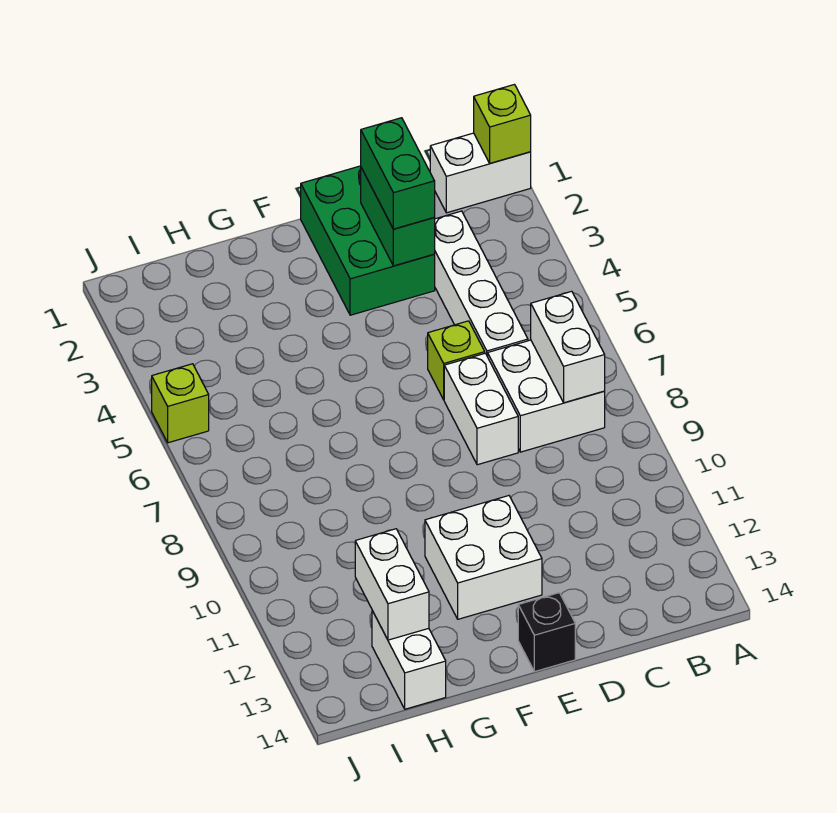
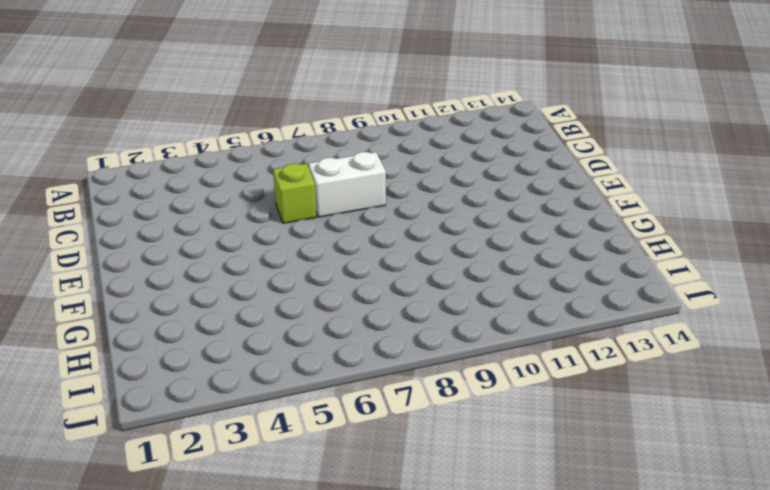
none -> white brick A1:B1 level 1
none -> white brick B7:C8 level 1
none -> white brick C3:C6 level 1

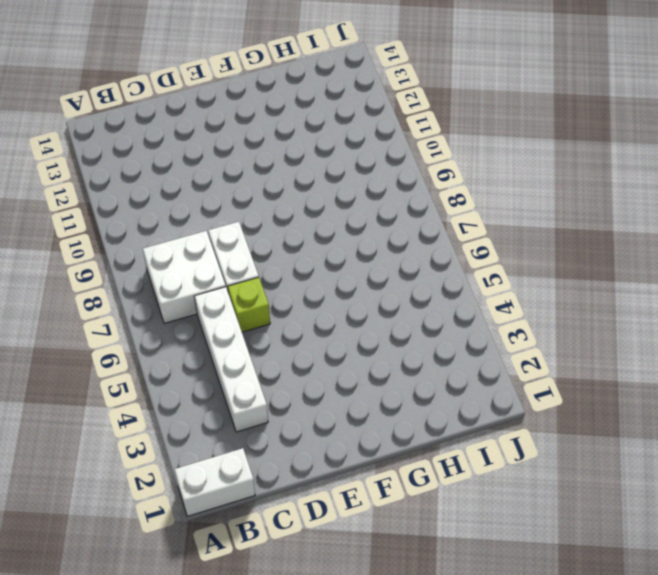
none -> green brick D1:E3 level 1
none -> white brick E11:F12 level 1
none -> black brick E14 level 1

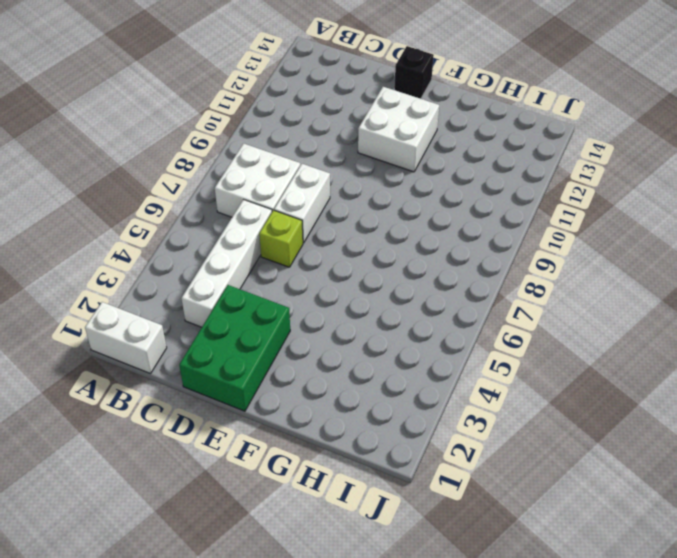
none -> white brick H13:H14 level 1
none -> lime brick J5 level 1
none -> lime brick A1 level 2

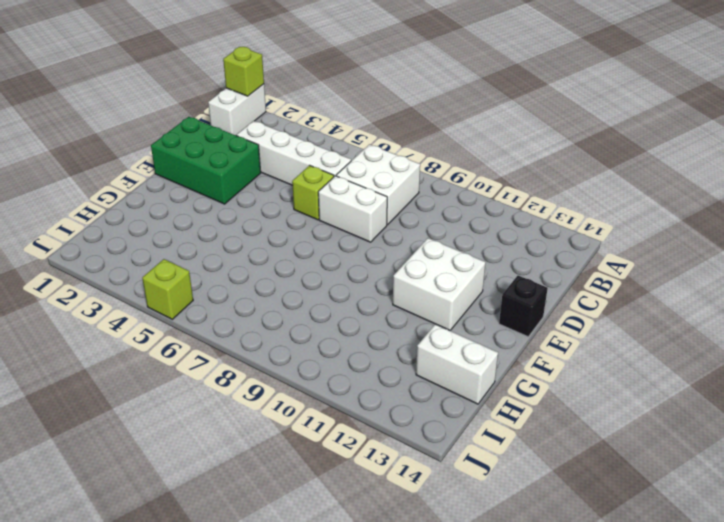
none -> white brick B7:B8 level 2
none -> green brick D2:D3 level 2
none -> white brick H12:H13 level 2

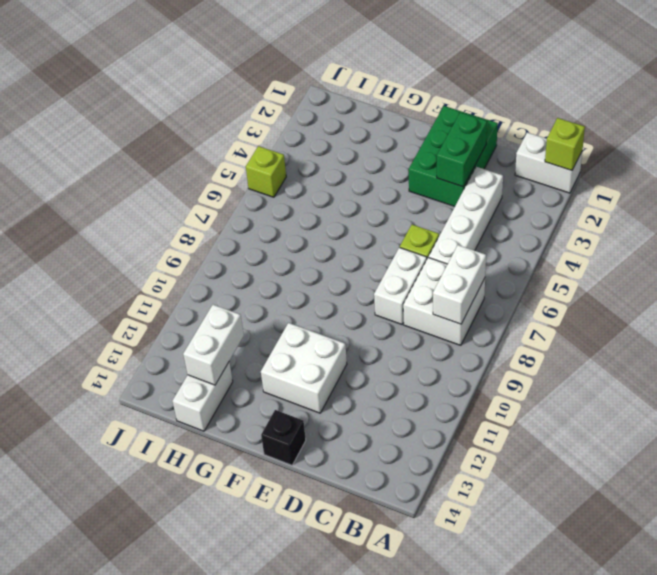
none -> green brick D2:D3 level 3

